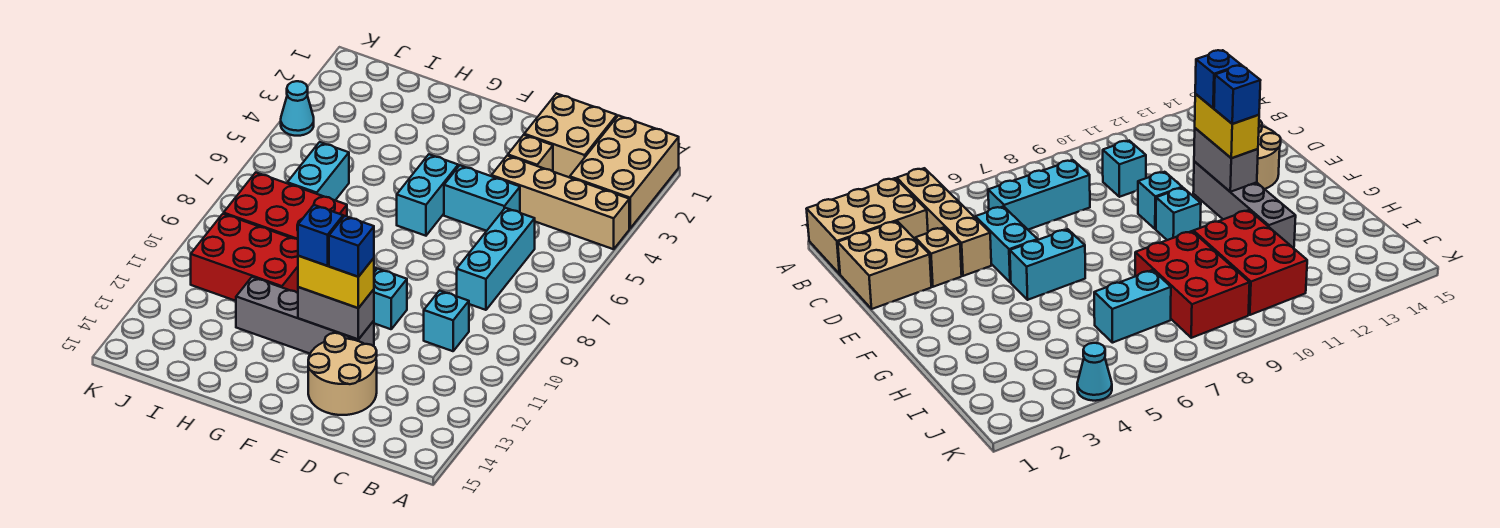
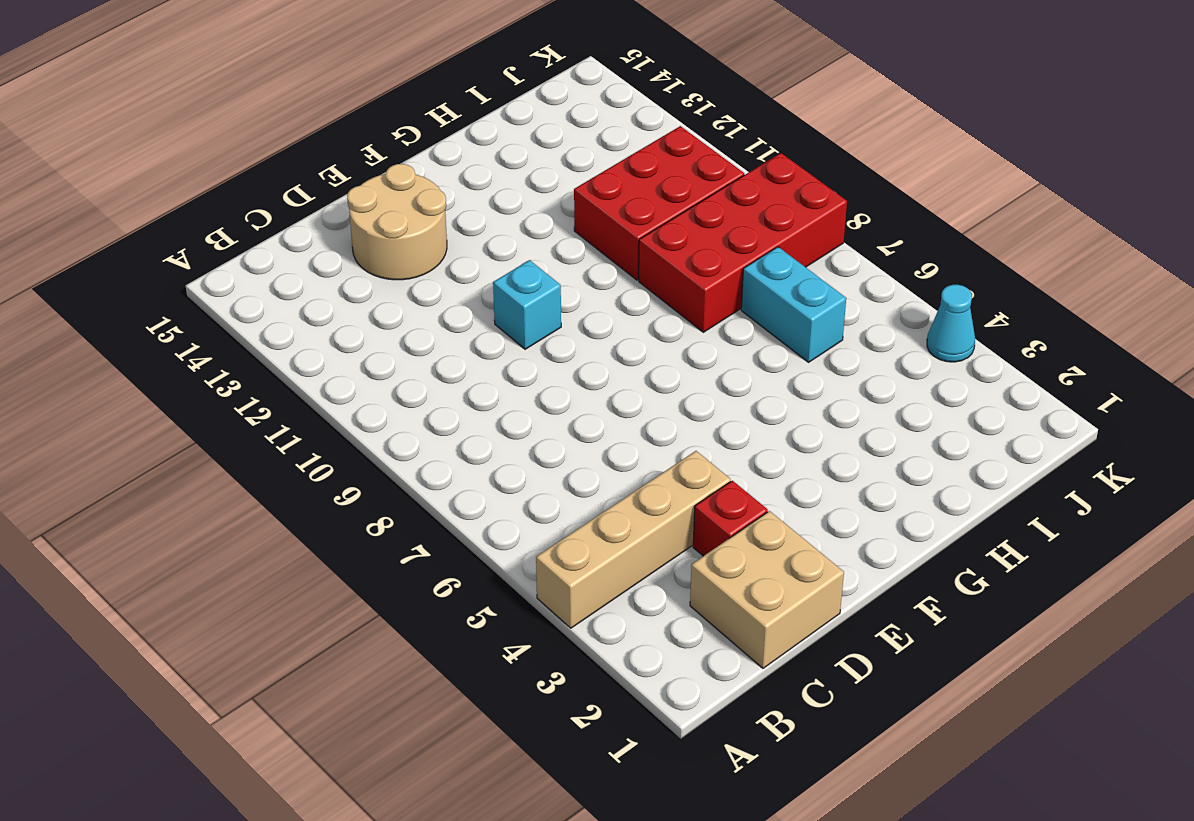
red brick D3 level 1 -> tan brick D3 level 1
red brick H8:K9 level 1 -> red brick H8:J9 level 1
none -> tan brick A1:B3 level 1
none -> cyan brick C6:C8 level 1
none -> cyan brick C10 level 1

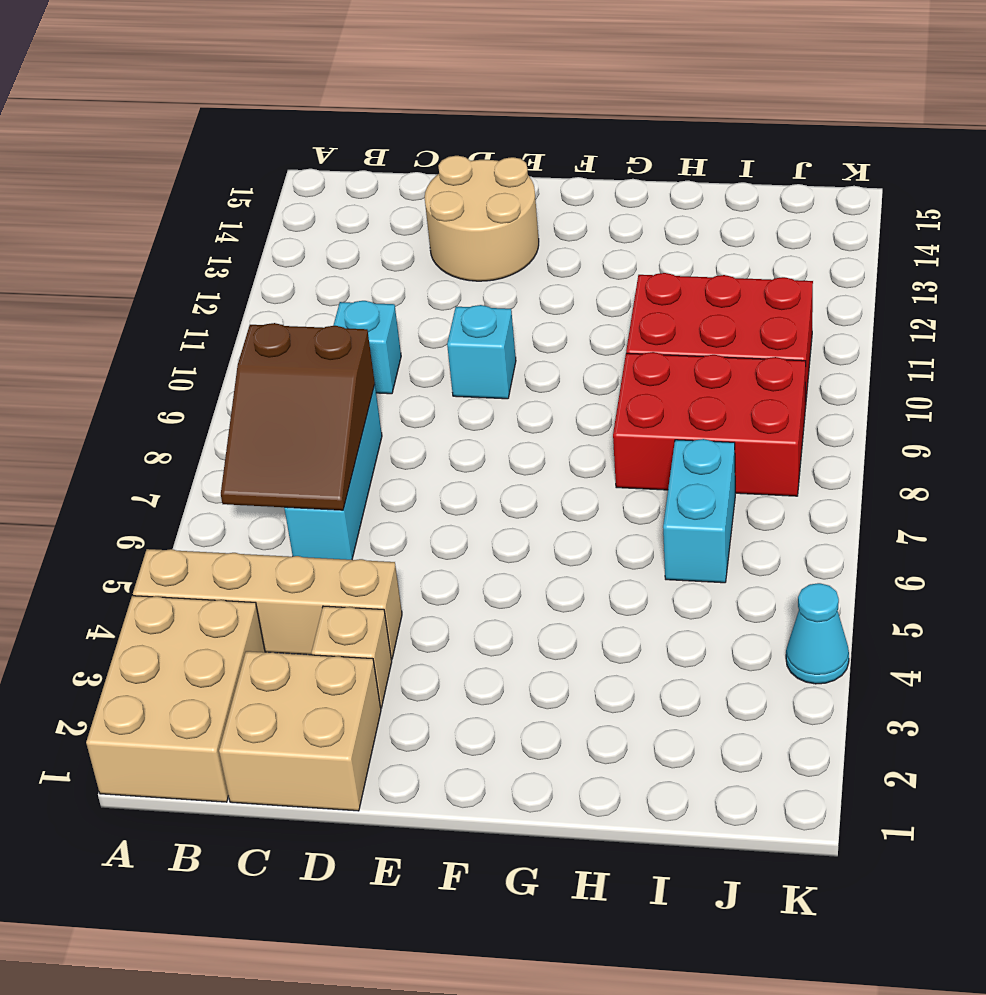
brown slope B6:C8 level 2 top 8 -> none
none -> cyan brick D5:E5 level 1
none -> grey brick E12:H12 level 1
none -> cyan brick F5:F6 level 1

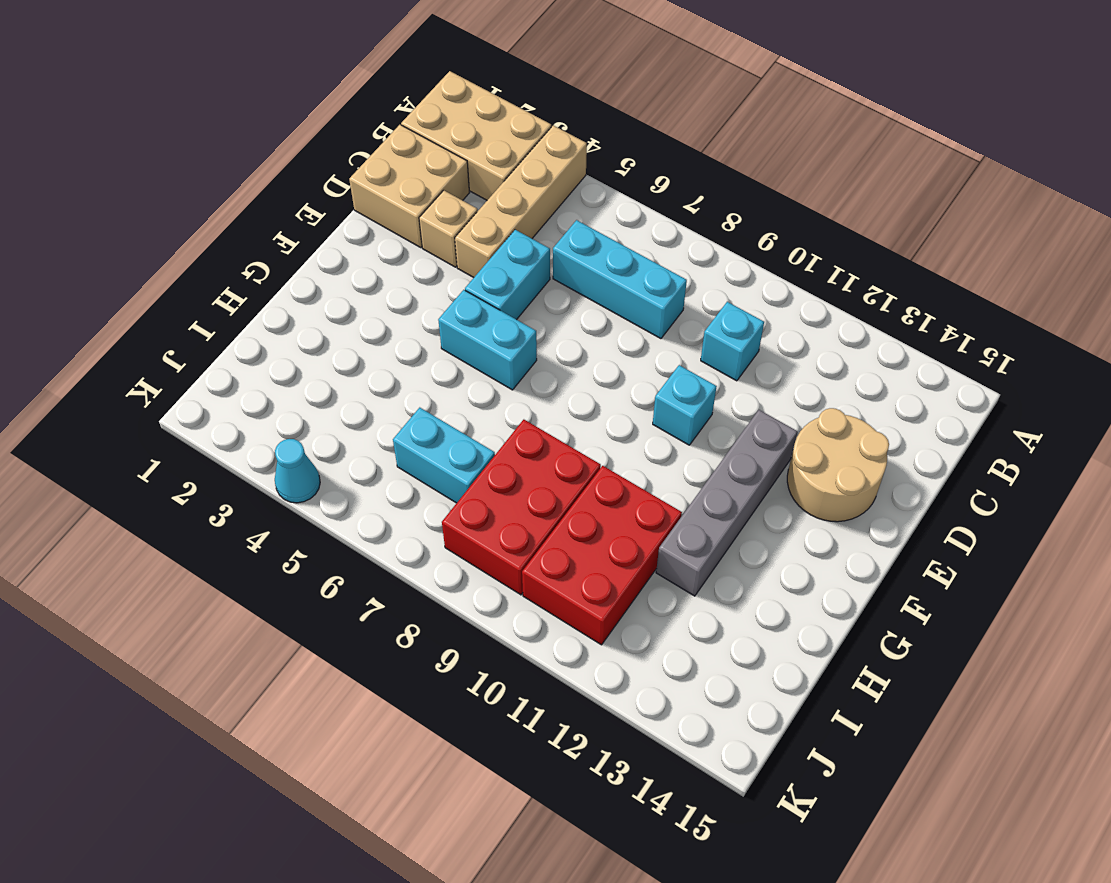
none -> cyan brick F10 level 1
none -> grey brick E12:F12 level 2
none -> yellow brick E12:F12 level 3

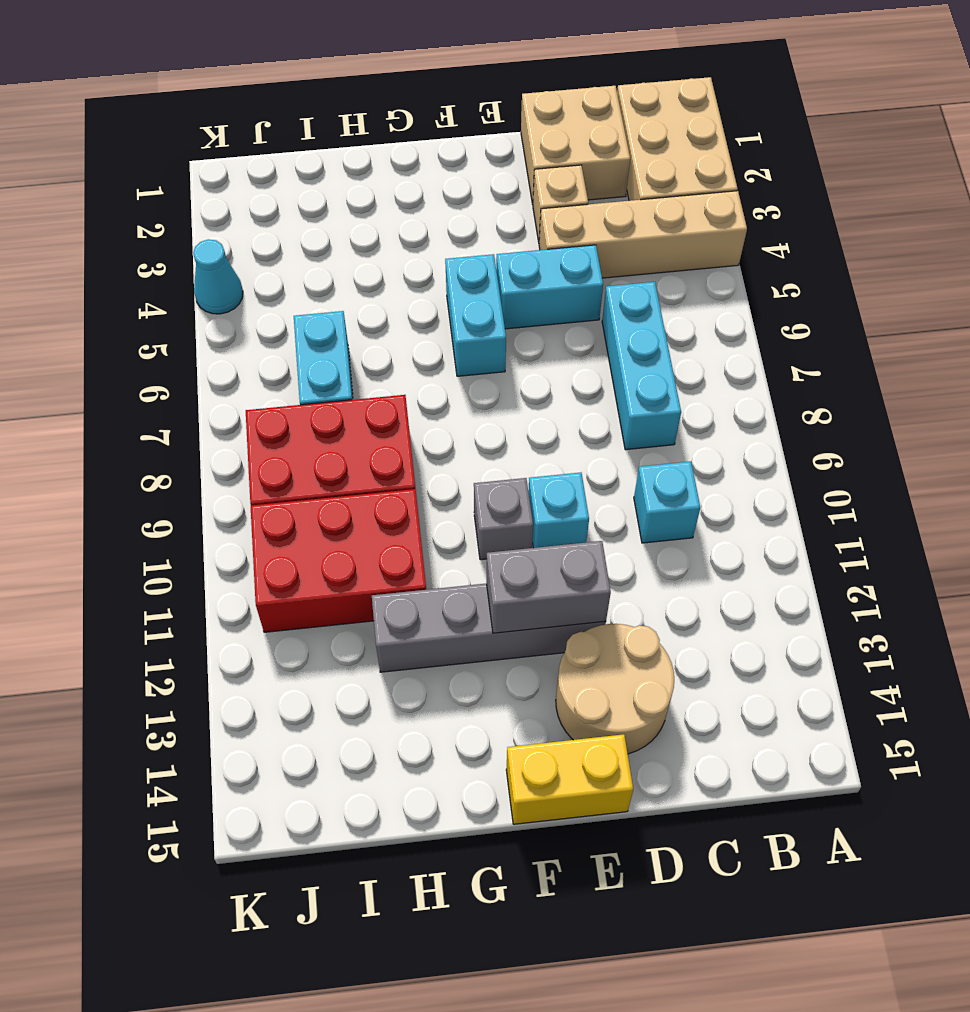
yellow brick E15:F15 level 1 -> yellow brick E12:F12 level 3
grey brick F10 level 1 -> cyan brick F10 level 1
none -> blue brick E12 level 4
none -> blue brick F12 level 4

